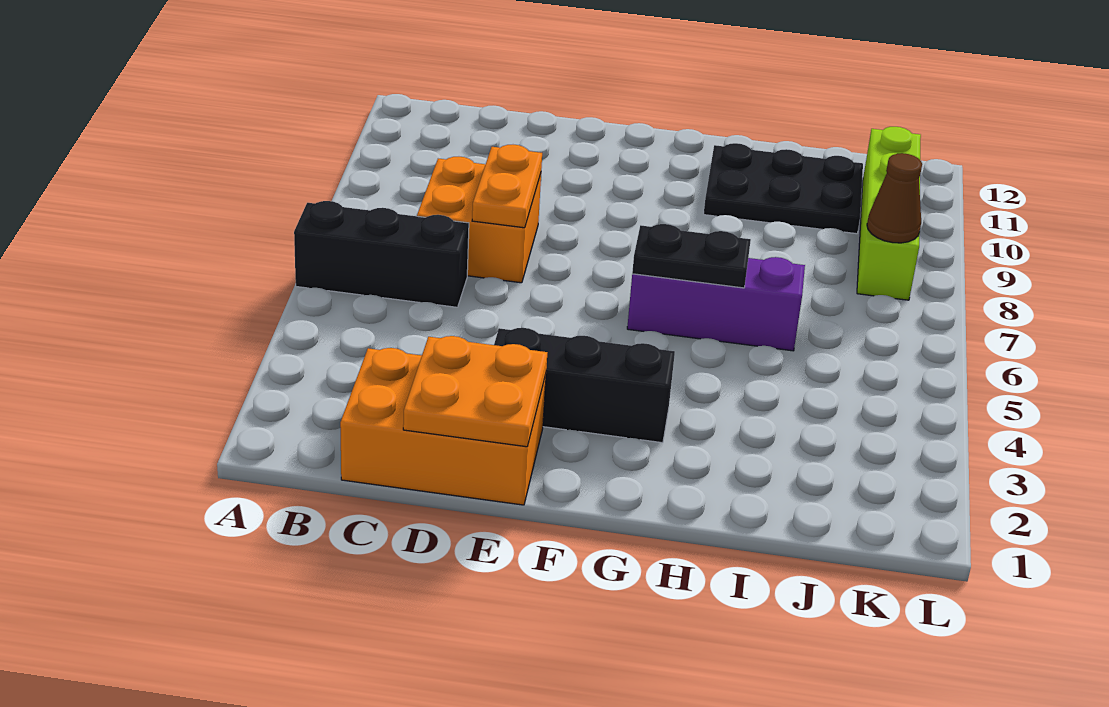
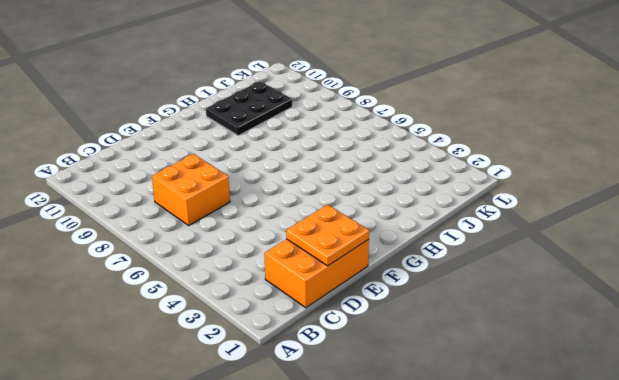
none -> black brick A6:C6 level 1
none -> black brick E3:G3 level 1

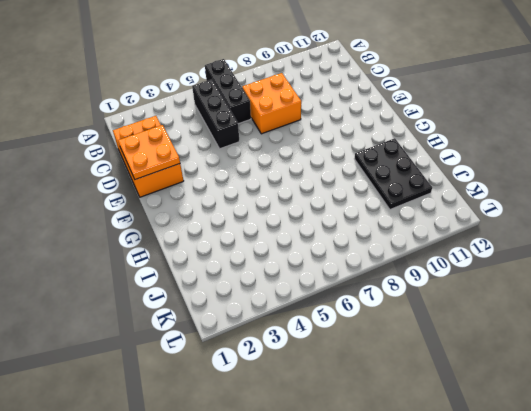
black brick B5:D5 level 1 -> black brick E3:G3 level 1
none -> purple brick G6:I6 level 1
none -> lime brick K8:K11 level 1

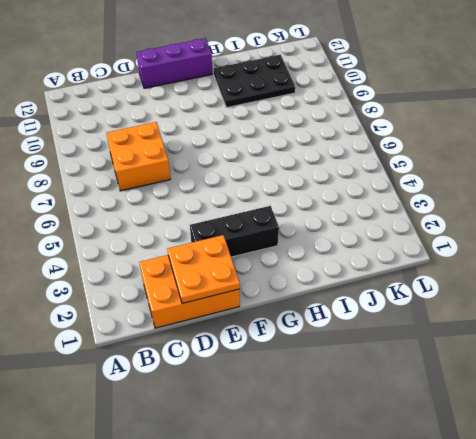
purple brick E12:G12 level 1 -> purple brick G6:I6 level 1
none -> black brick A6:C6 level 1
none -> lime brick K8:K11 level 1

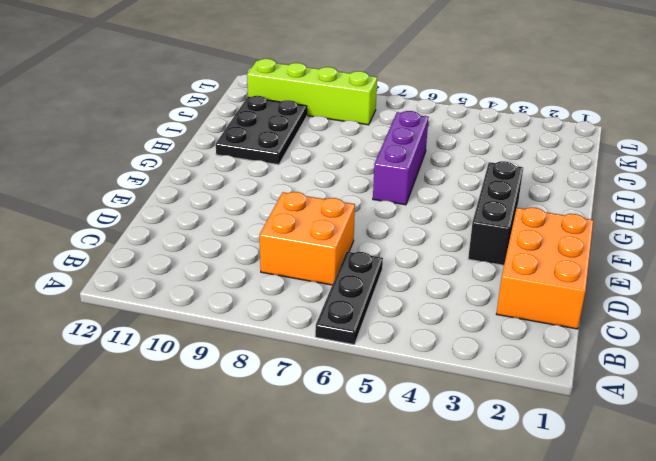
black plate A6:C6 level 1 -> black brick A6:C6 level 1
none -> orange plate D1:E2 level 2
none -> orange plate D7:D8 level 2

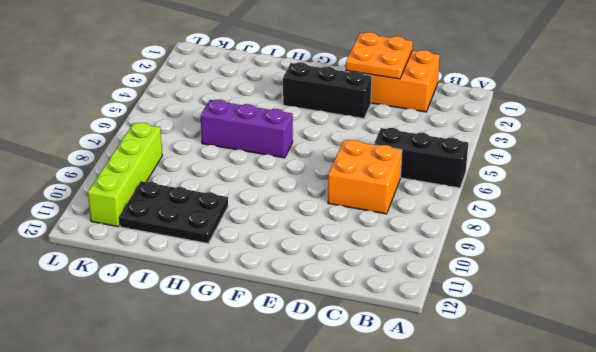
none -> orange plate D7:D8 level 2
none -> black plate G6:H6 level 2

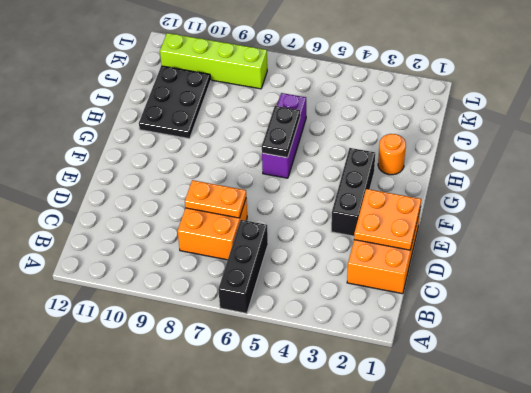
orange round brick H2 level 1 -> none
none -> brown cone K8 level 2

